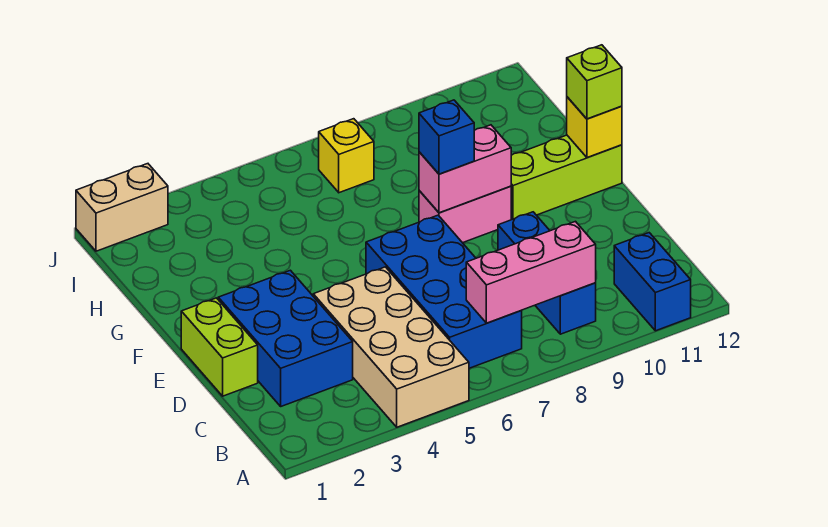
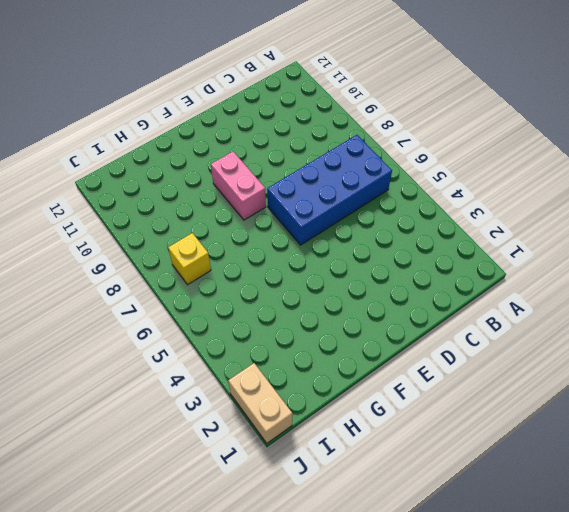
none -> tan brick A4:D5 level 1
none -> blue brick A11:B11 level 1
none -> blue brick B9:D9 level 1

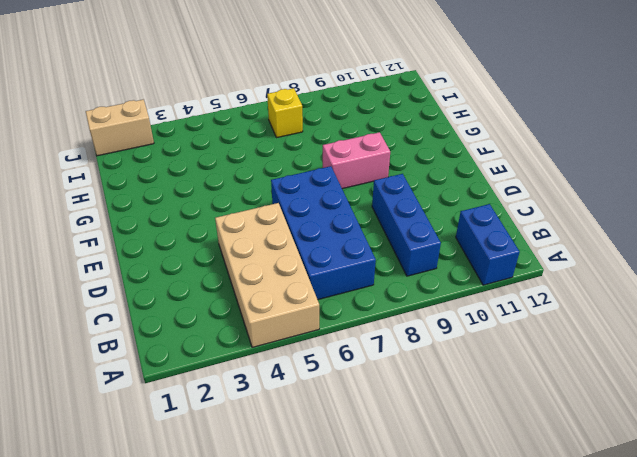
none -> blue brick C2:E3 level 1
none -> lime brick D1:E1 level 1
none -> lime brick F10:F12 level 1

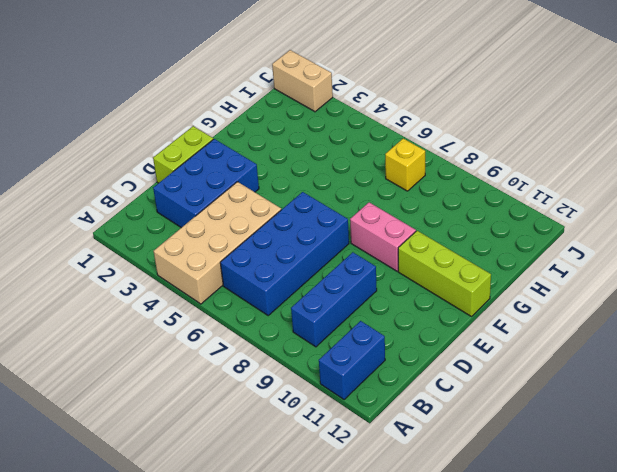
none -> pink brick B7:B9 level 2
none -> pink brick F8:F9 level 2
none -> yellow brick F12 level 2

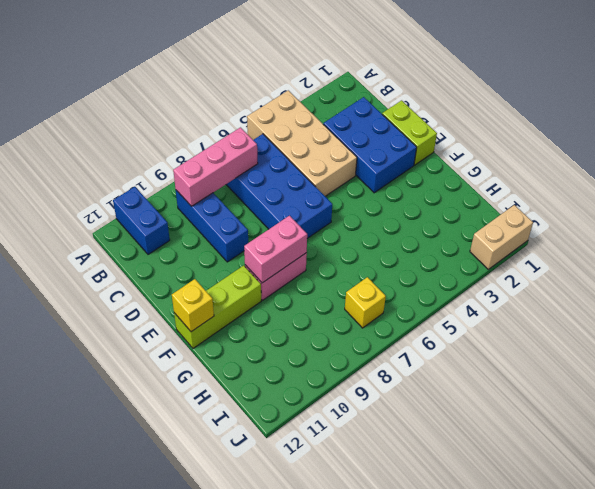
none -> blue brick F8 level 3
none -> lime brick F12 level 3

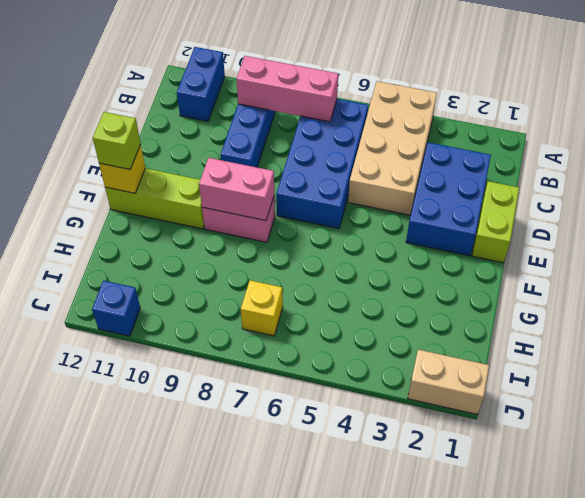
blue brick J11 level 1 -> blue brick F8 level 3

